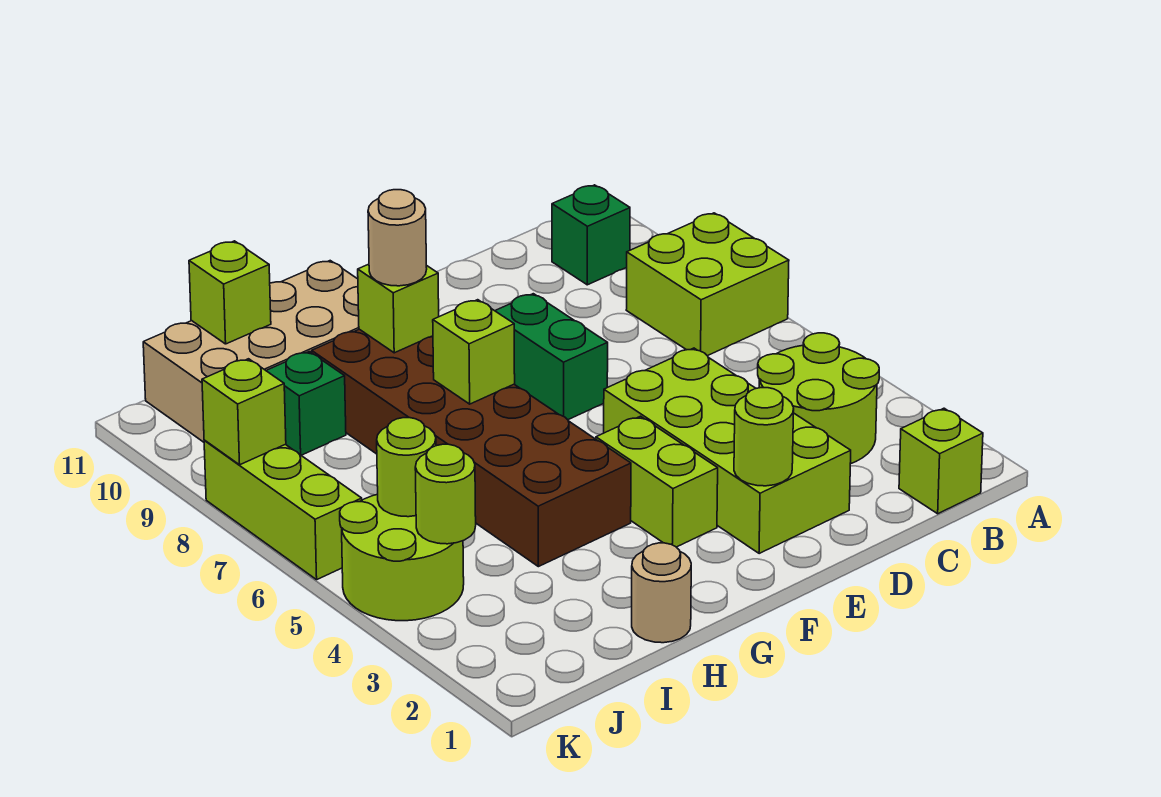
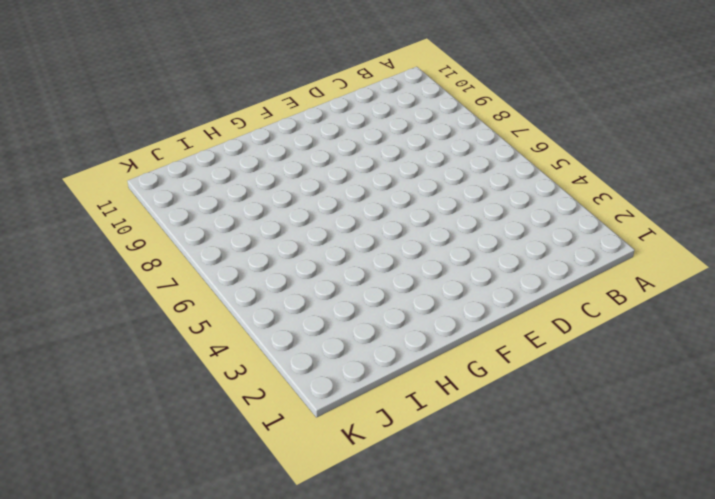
none -> lime brick A7:B8 level 1
none -> lime brick B1 level 1
none -> lime round brick B3:C4 level 1

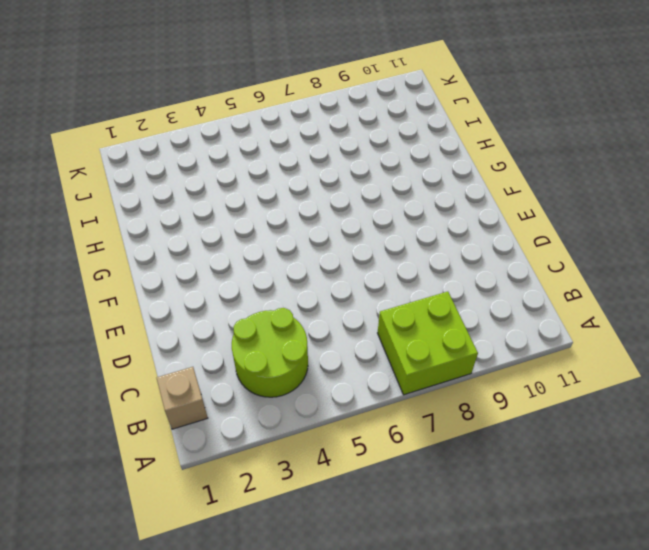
tan brick B1 level 1 -> lime brick B1 level 1
none -> green brick B10 level 1
none -> lime brick D2:E5 level 1
none -> green brick E7:E8 level 1

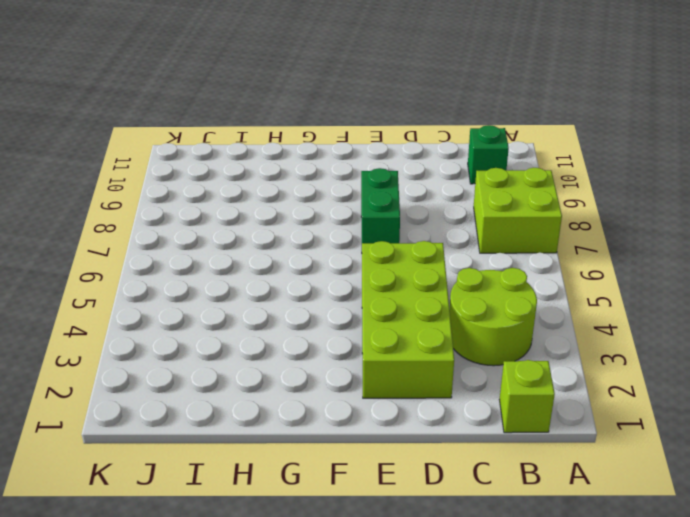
none -> lime brick F3:F4 level 1
none -> brown brick G4:H9 level 1
none -> tan brick G10:J11 level 1

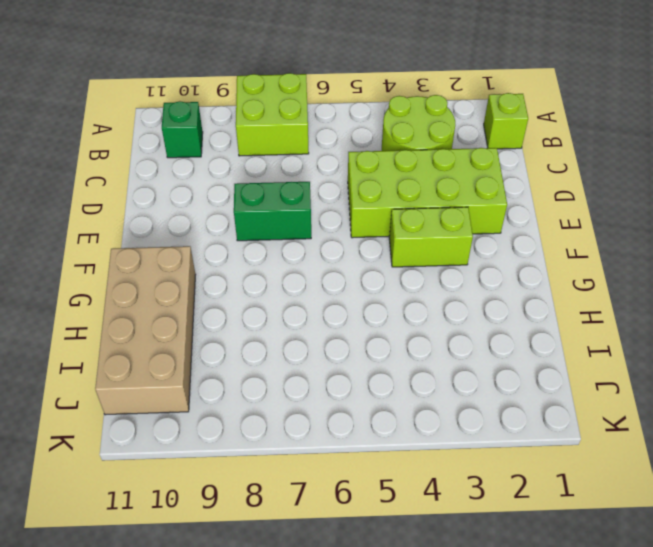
none -> brown brick G4:H9 level 1
none -> tan round brick H1 level 1
none -> green brick I9 level 1

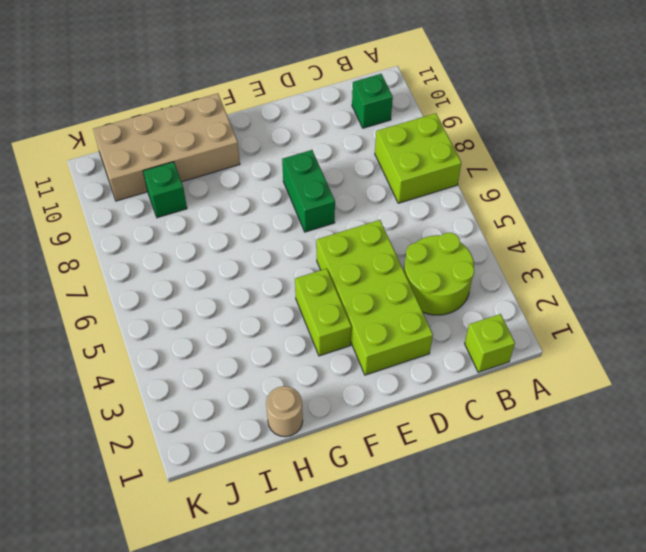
none -> brown brick G4:H9 level 1
none -> lime round brick J4:K5 level 1
none -> lime brick K6:K8 level 1

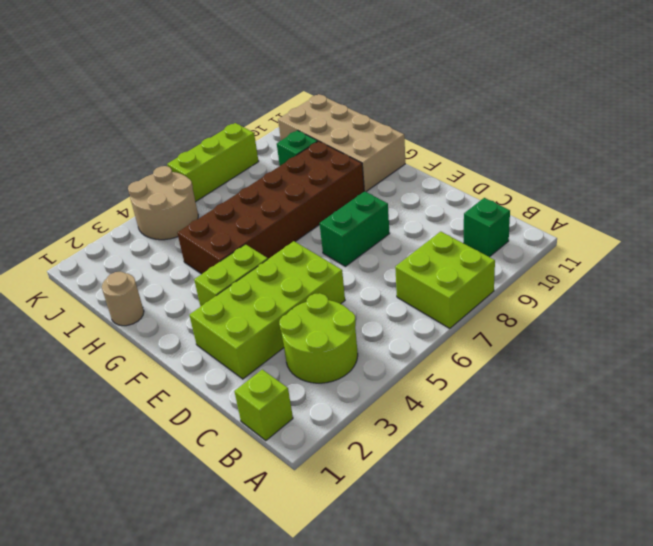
tan round brick J4:K5 level 1 -> lime round brick J4:K5 level 1
none -> lime round brick E2 level 2
none -> lime brick G7 level 2
none -> lime brick G9 level 2

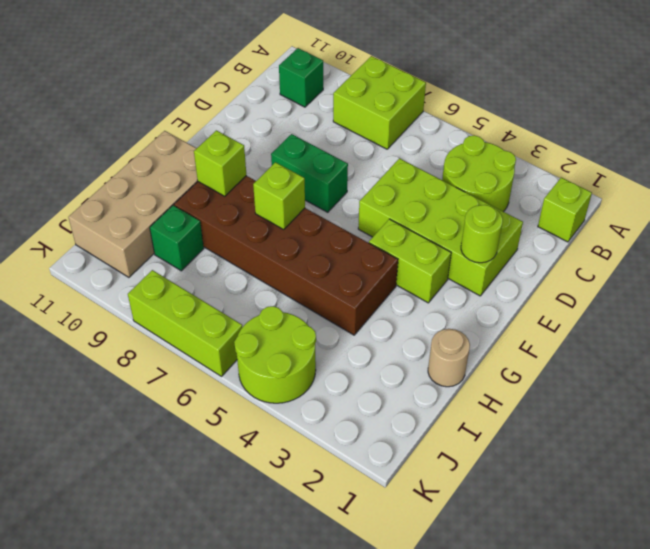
none -> lime brick I11 level 2
none -> lime round brick J4 level 2
none -> lime round brick J5 level 2

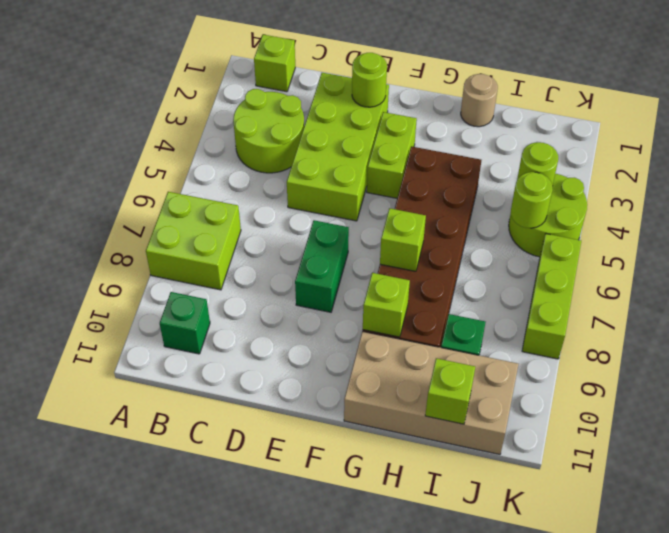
none -> lime brick K8 level 2
none -> tan round brick G9 level 3

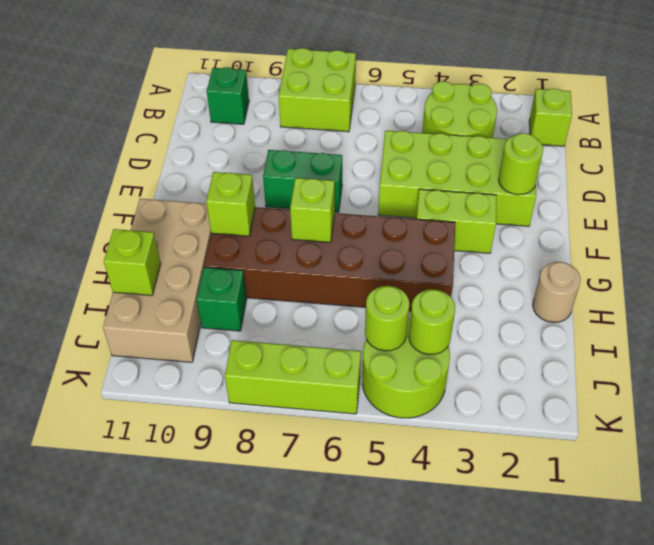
none -> lime brick K8 level 2
none -> tan round brick G9 level 3

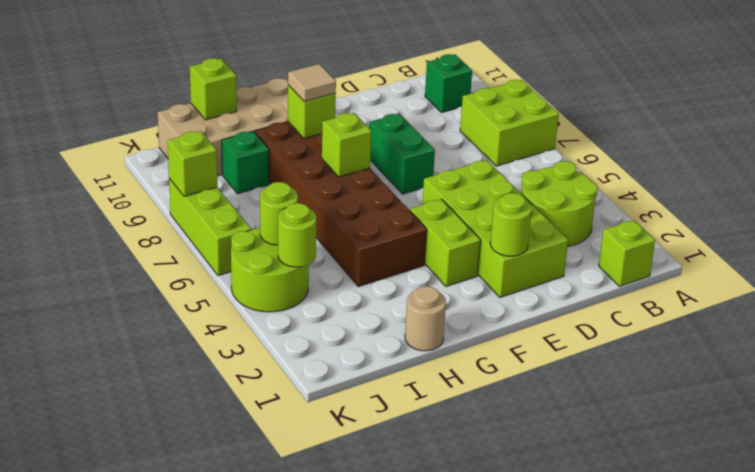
tan tile G9 level 3 -> tan round brick G9 level 3

